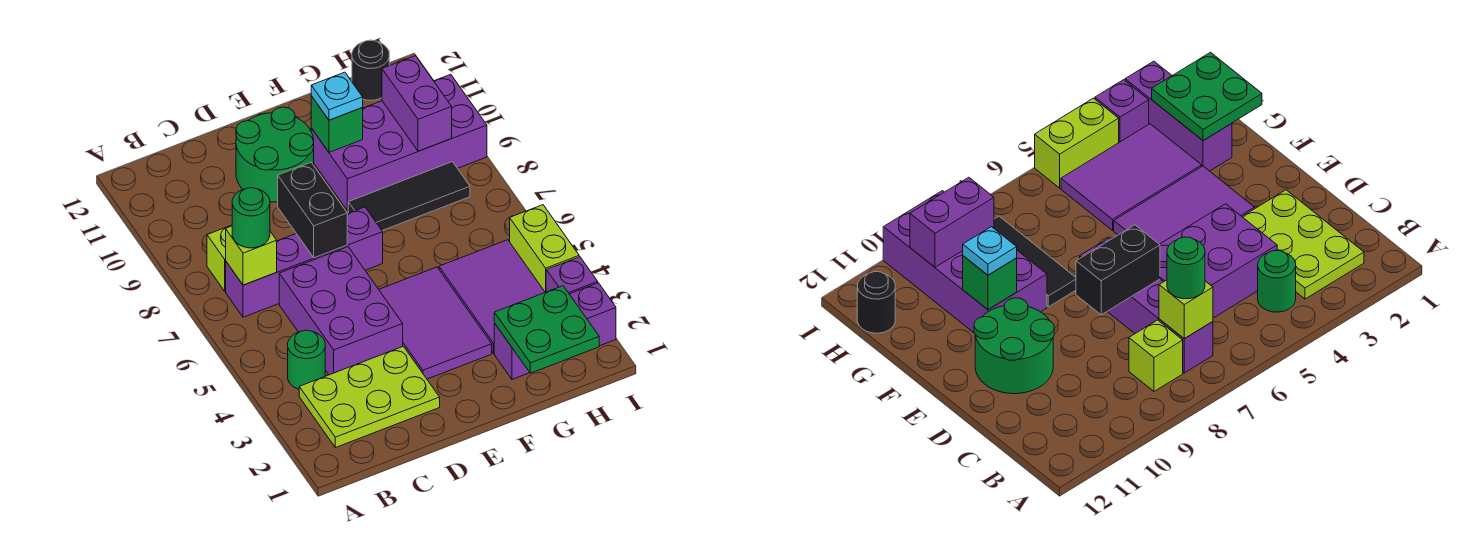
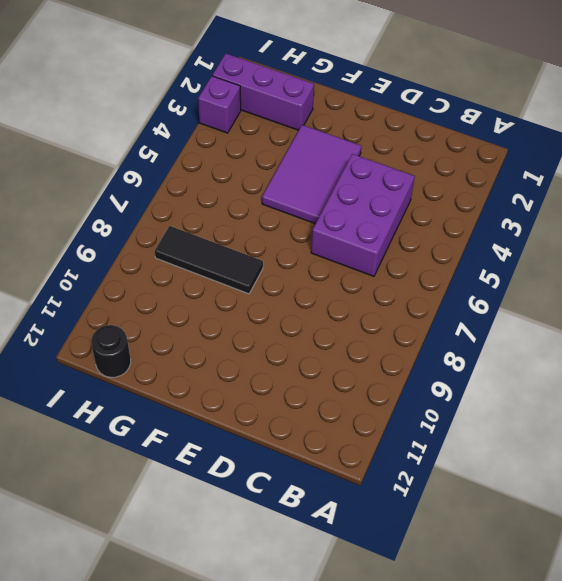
none -> lime plate B2:D3 level 1
none -> green round brick B4 level 1
none -> purple brick B7:E7 level 1

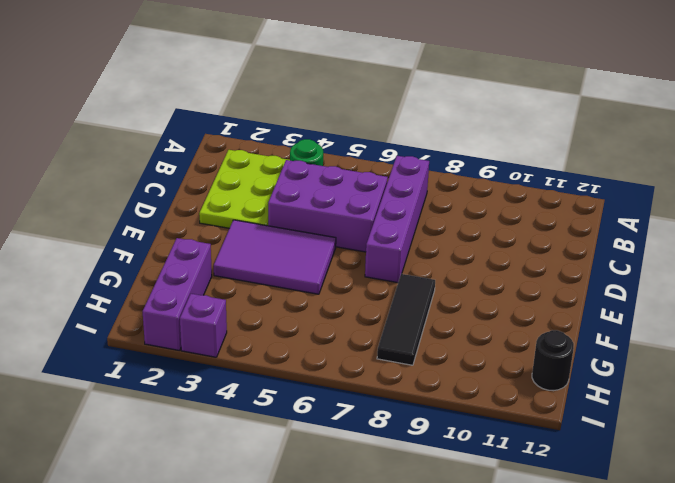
none -> lime brick B8 level 1
none -> green round brick D10:E11 level 1
none -> purple brick F9:I10 level 1

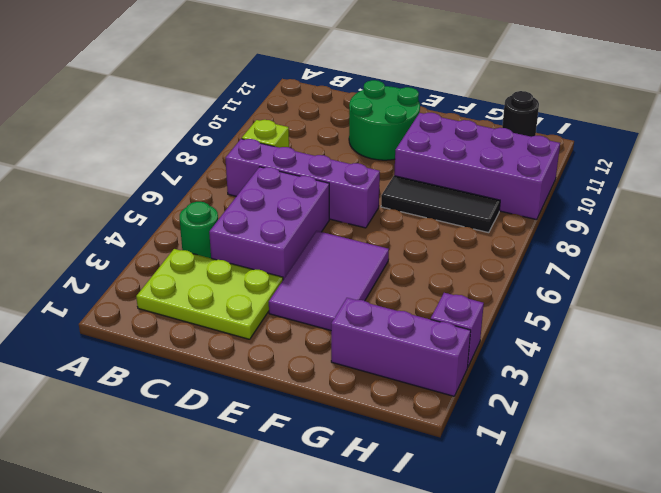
none -> purple tile G3:H5 level 1
none -> lime brick I4:I5 level 1
none -> lime brick B7 level 2

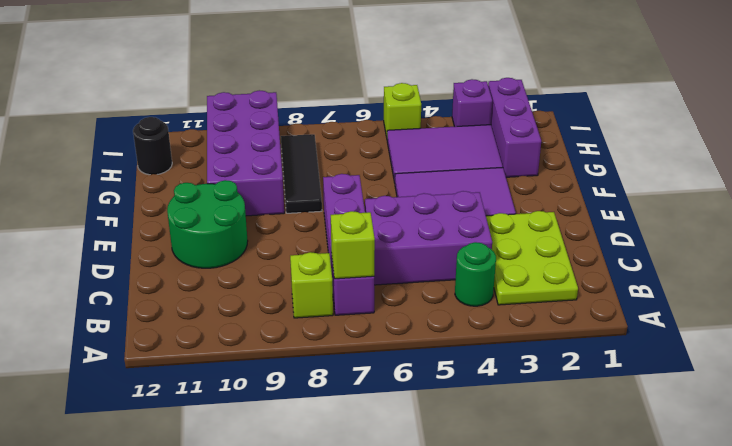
lime brick I5 level 1 -> lime brick I4:I5 level 1
none -> black brick D7:D8 level 2
none -> green brick F10 level 2
none -> green plate G1:H2 level 2

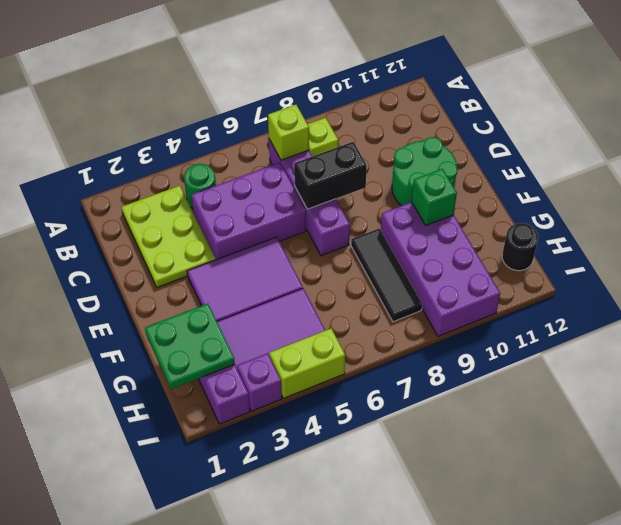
none -> purple brick H9:H10 level 2
none -> green round brick B7 level 3
none -> cyan plate F10 level 3

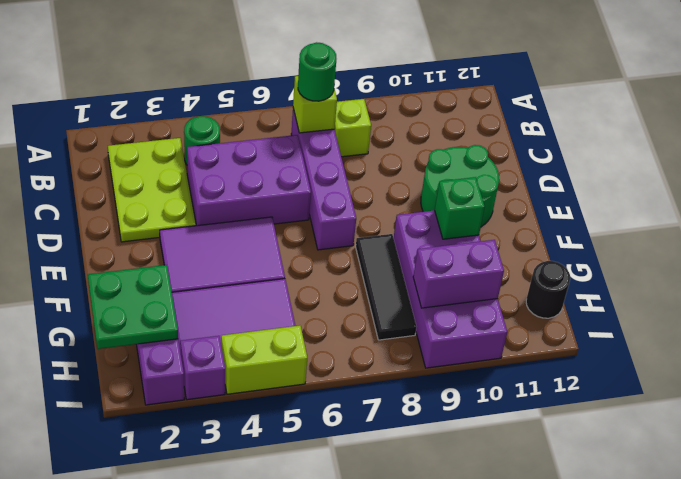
none -> black brick D7:D8 level 2
none -> cyan plate F10 level 3

